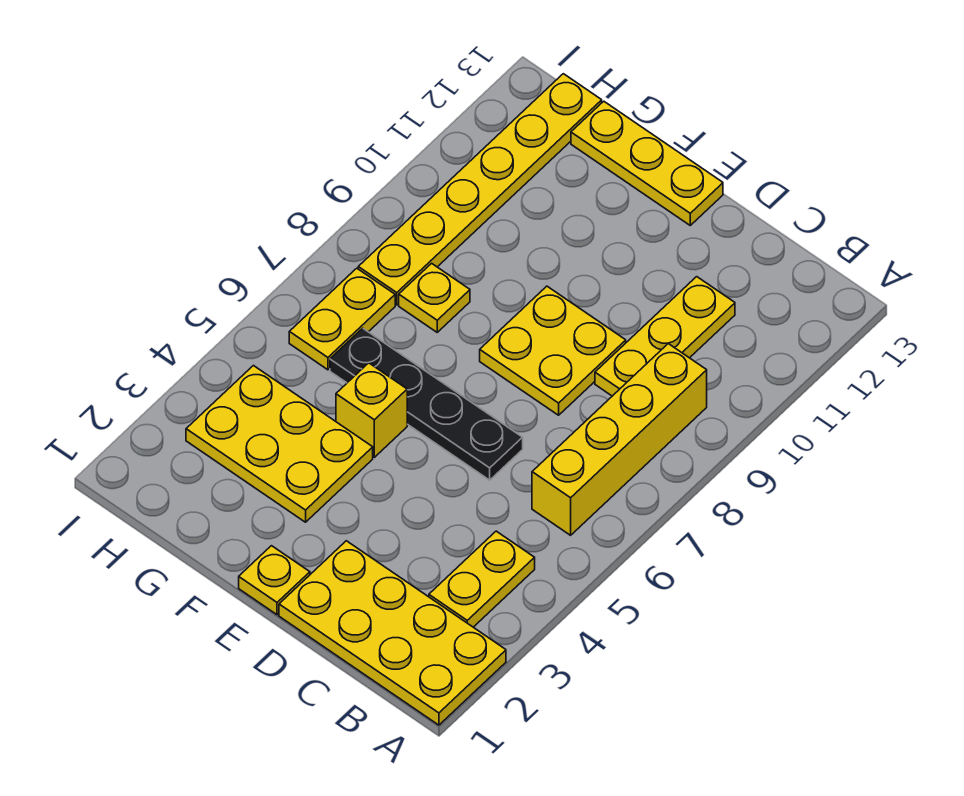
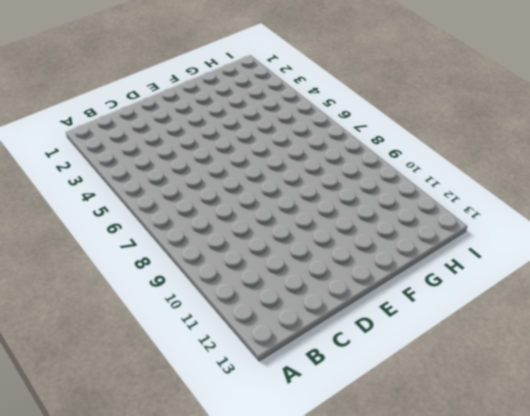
none -> yellow plate A1:D2 level 1
none -> yellow plate B3:B4 level 1
none -> yellow brick B6:B9 level 1

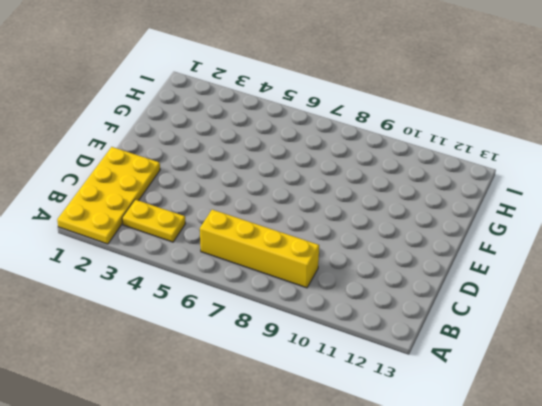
none -> yellow plate C9:C11 level 1
none -> black plate D6:G6 level 1
none -> yellow plate D8:E9 level 1

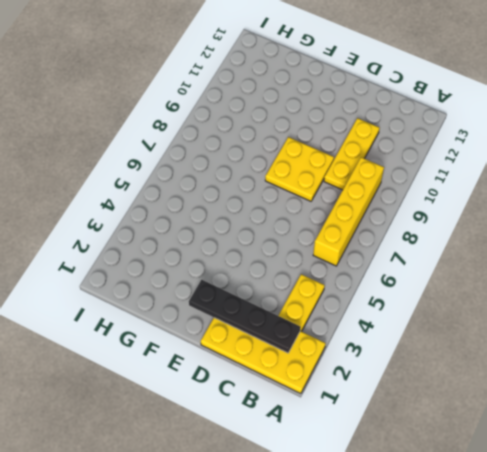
black plate B2:E2 level 2 -> black plate D6:G6 level 1
none -> yellow plate E1 level 1
none -> yellow plate E13:G13 level 1
none -> yellow plate F3:H4 level 1

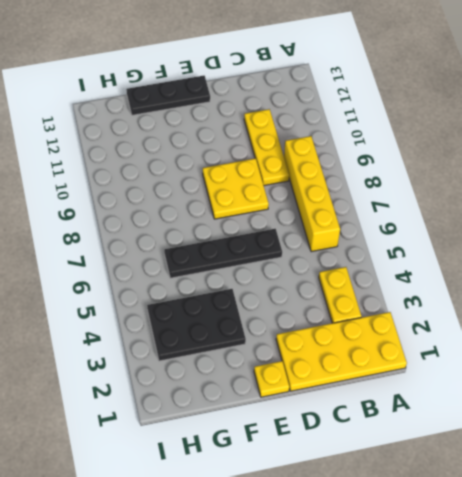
black plate E13:G13 level 1 -> yellow plate E13:G13 level 1
black plate F3:H4 level 1 -> yellow plate F3:H4 level 1
none -> yellow brick F5 level 1
none -> yellow plate G8 level 1
none -> yellow plate H6:H7 level 1

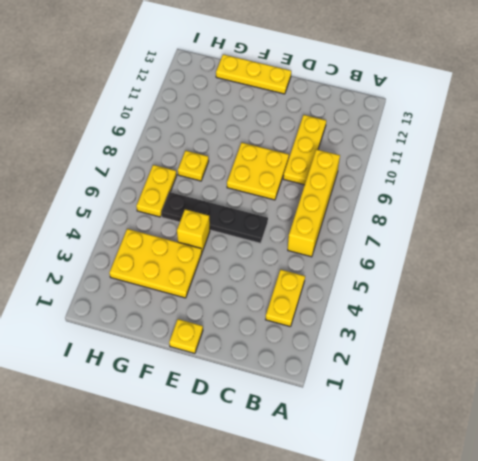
none -> yellow plate A1:D2 level 1
none -> yellow plate H8:H13 level 1

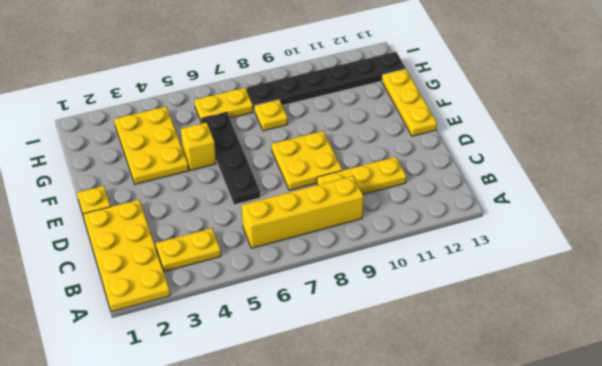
black plate H8:H13 level 1 -> yellow plate H8:H13 level 1

